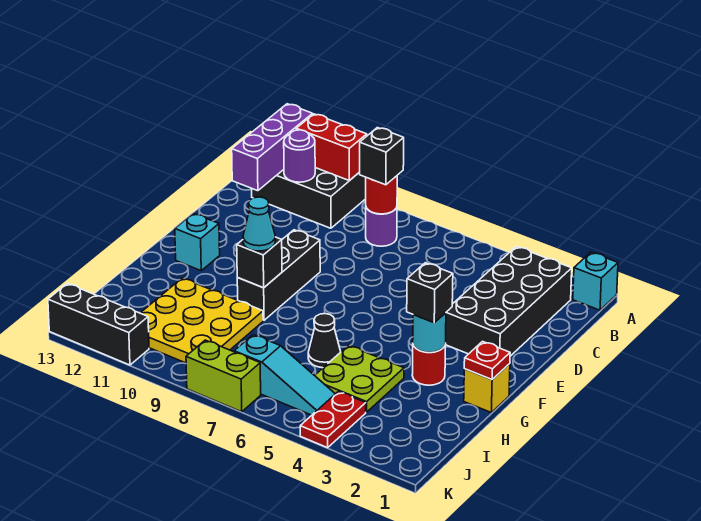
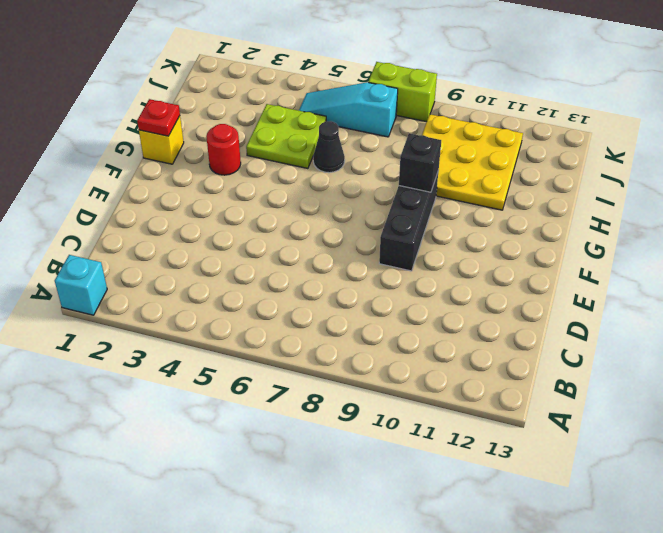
none -> black brick A10:B12 level 1
none -> black brick B2:E3 level 1
none -> purple round brick B8 level 1

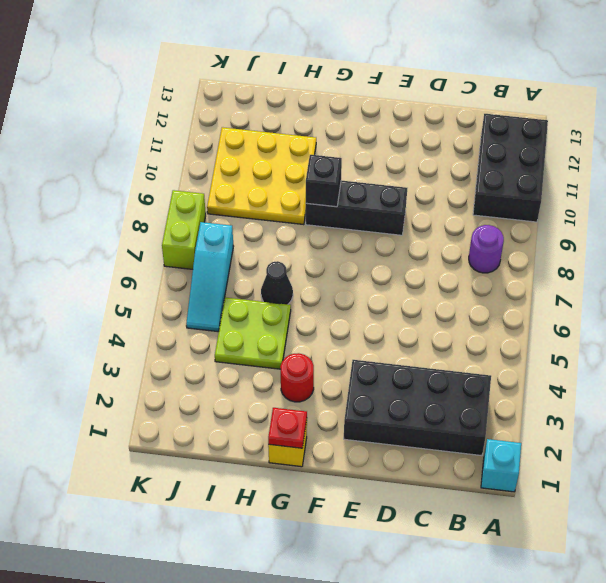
none -> cyan brick F12 level 1
none -> red plate J4:K4 level 1
none -> black brick K11:K13 level 1

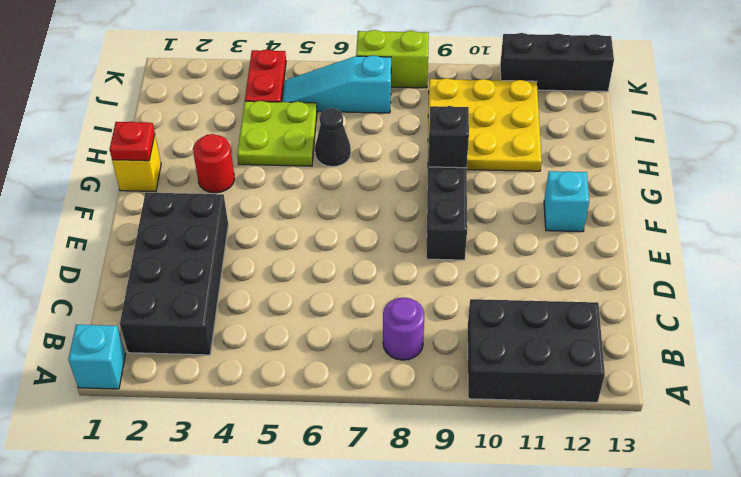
none -> red brick A10:A11 level 2
none -> purple brick A12:C12 level 2
none -> red round brick B8 level 2

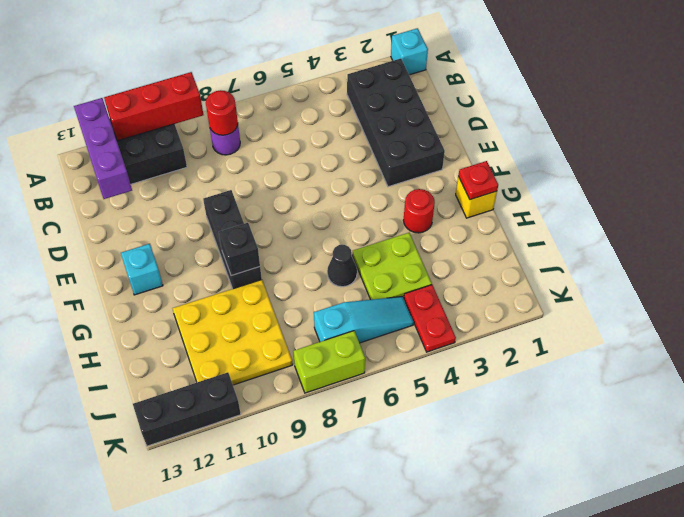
red brick A9:A11 level 2 -> red brick A10:A11 level 2
none -> purple round brick B11 level 2
none -> cyan round brick G3 level 2
none -> black brick B8 level 3

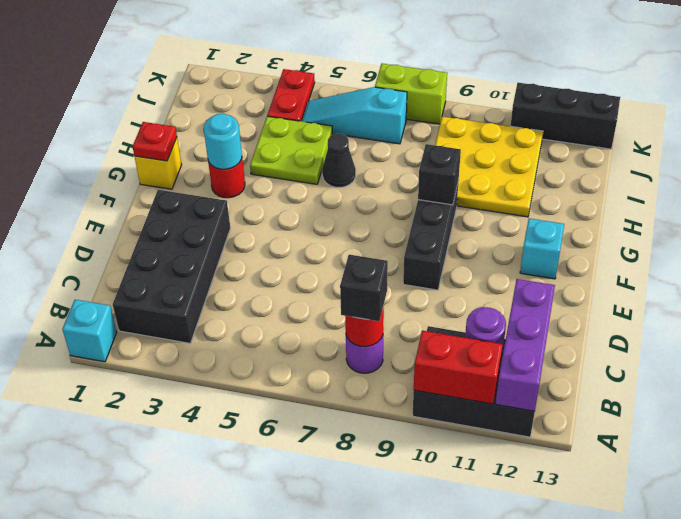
none -> black brick G3 level 3
none -> cyan cone G9 level 3

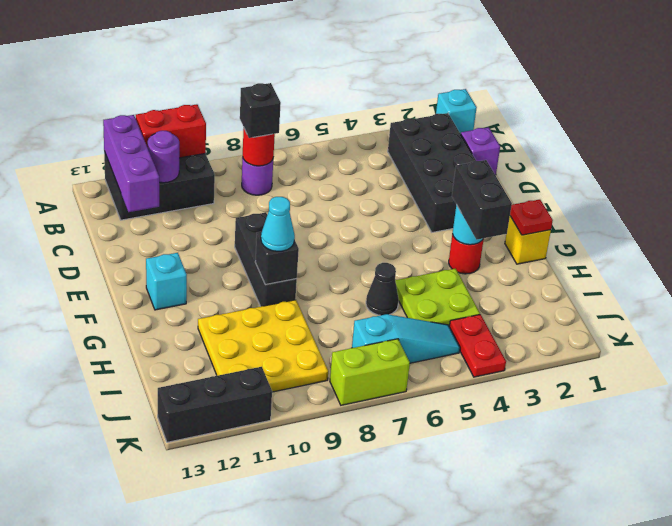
purple brick C1 level 1 -> none
black brick G3:H3 level 3 -> black brick G3 level 3

